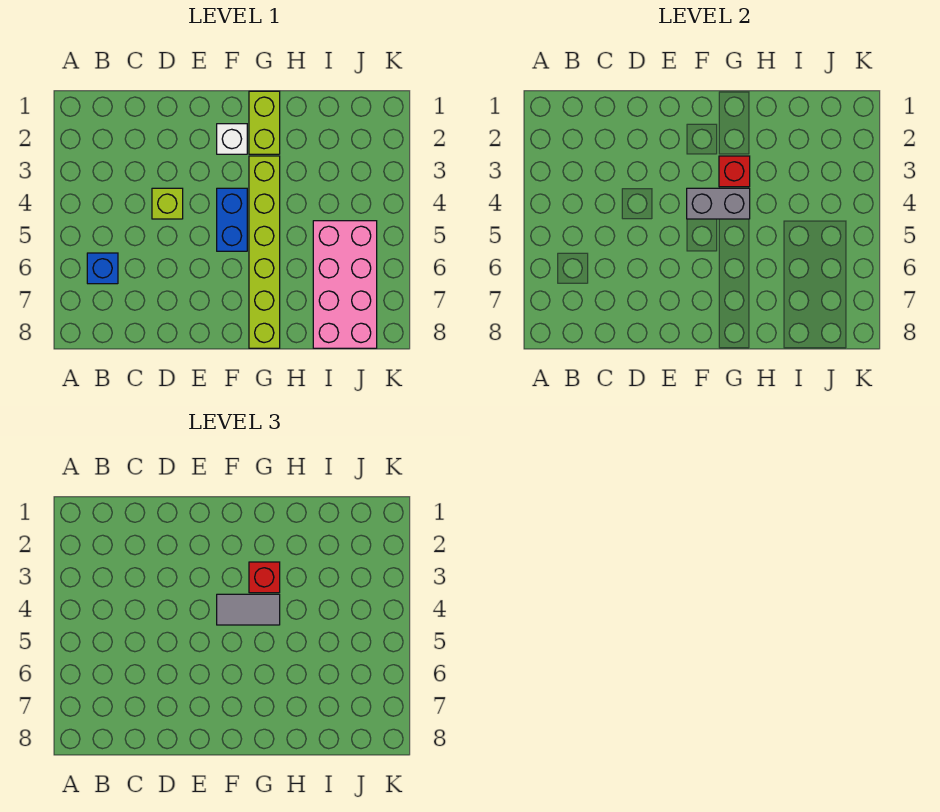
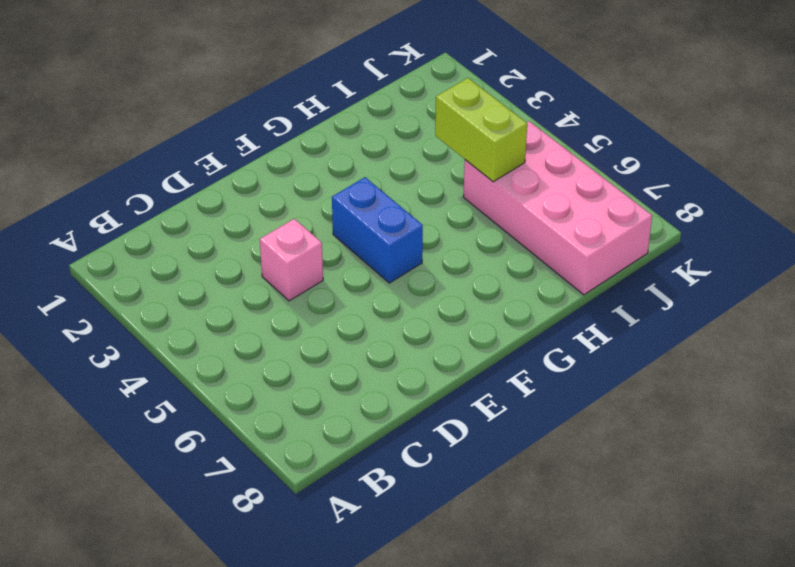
pink brick D4 level 1 -> lime brick D4 level 1
lime brick I4:I5 level 2 -> lime brick G1:G2 level 1
none -> blue brick B6 level 1
none -> white brick F2 level 1

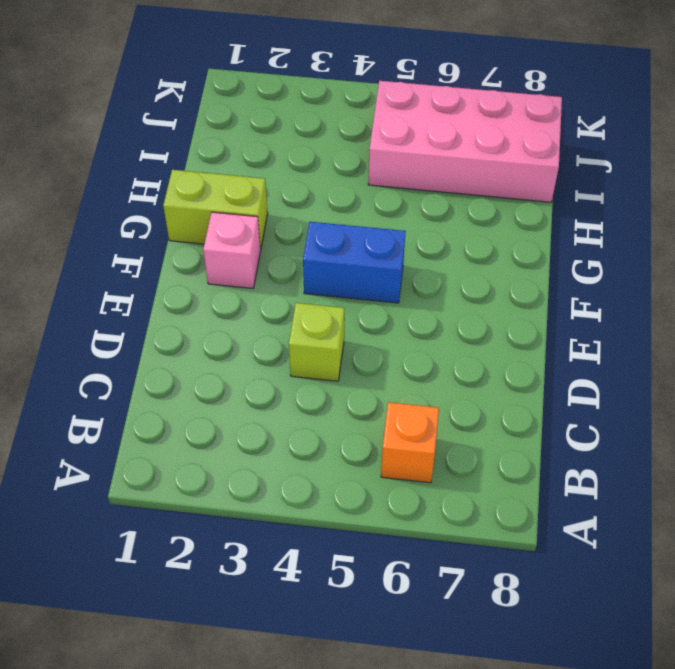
orange brick B6 level 1 -> blue brick B6 level 1
pink brick F2 level 1 -> white brick F2 level 1
none -> lime brick G3:G8 level 1
none -> grey brick F4:G4 level 2

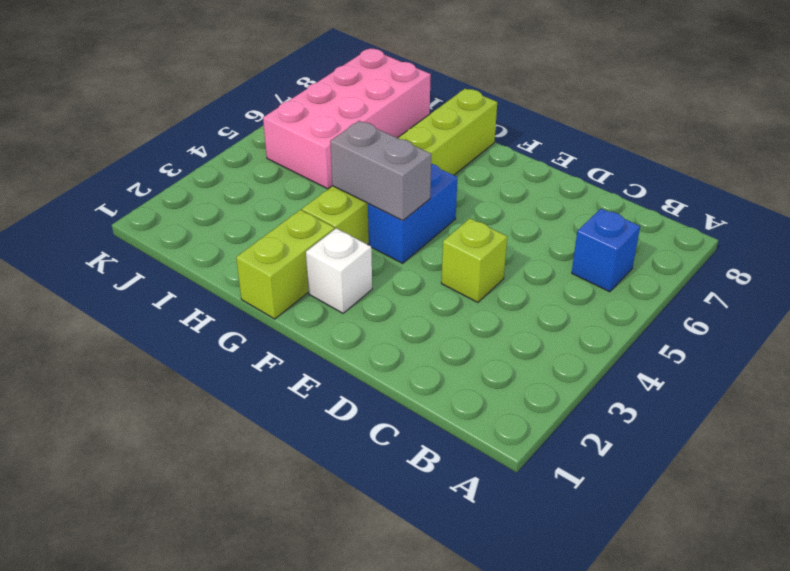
none -> red brick G3 level 2
none -> grey tile F4:G4 level 3

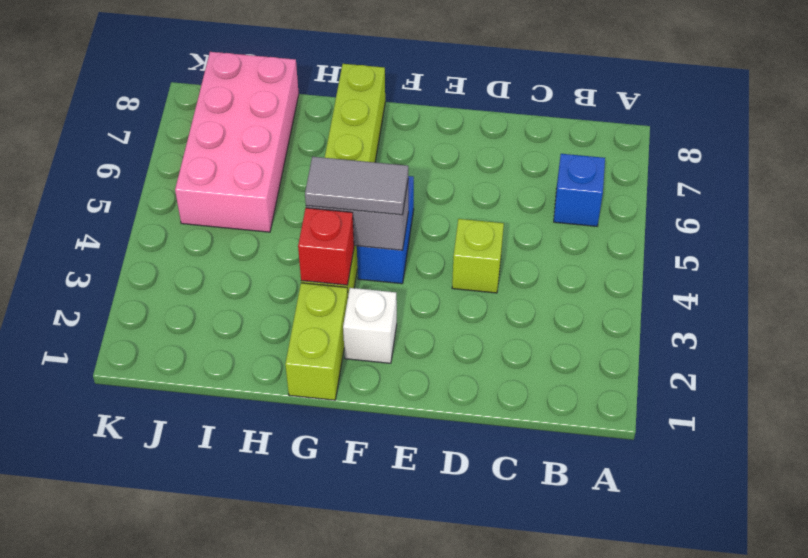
none -> red brick G3 level 3

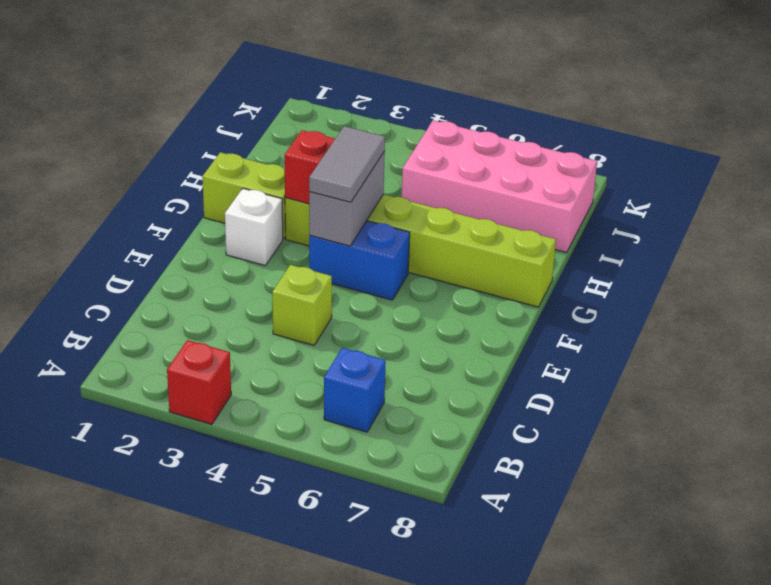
red brick A3 level 1 -> red brick G3 level 3

